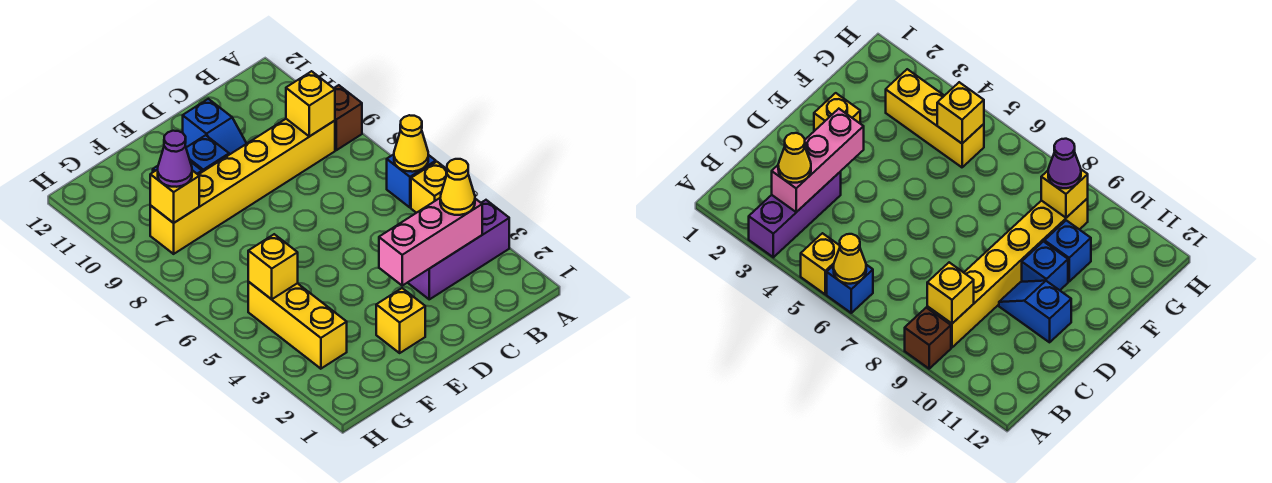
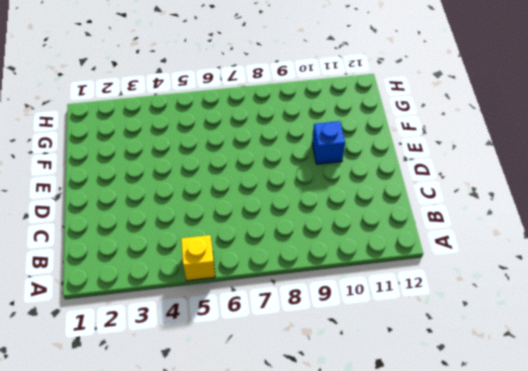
none -> purple brick A3:C3 level 1
none -> blue brick A6 level 1
none -> brown brick A9 level 1

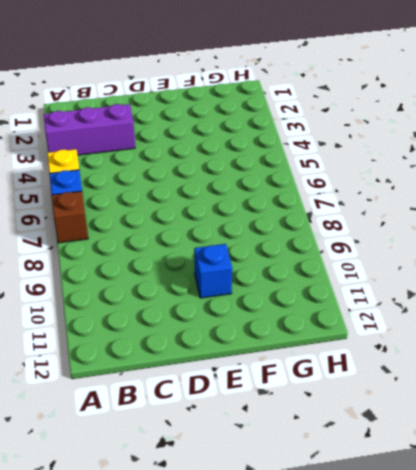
brown brick A7 level 1 -> brown brick A9 level 1
none -> yellow brick B9:G9 level 1
none -> blue slope D10:D11 level 1 top 11
none -> yellow brick E2 level 1

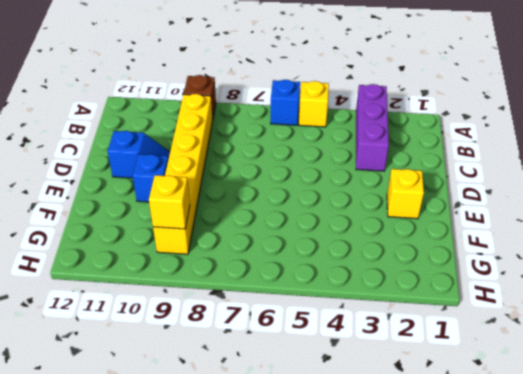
none -> blue brick F10 level 1
none -> yellow brick G3:G5 level 1
none -> yellow cone A6 level 2

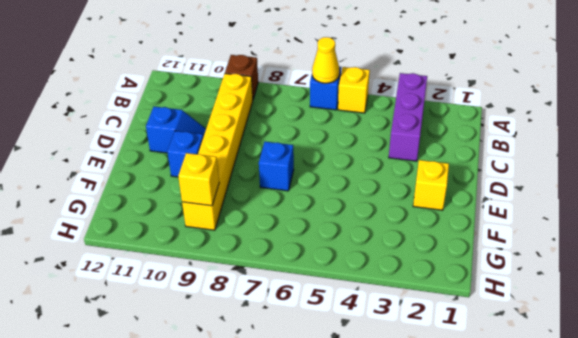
blue brick E7 level 1 -> blue brick F10 level 1
none -> yellow brick G3:G5 level 1
none -> pink brick B3:D3 level 2
none -> yellow brick B9 level 2

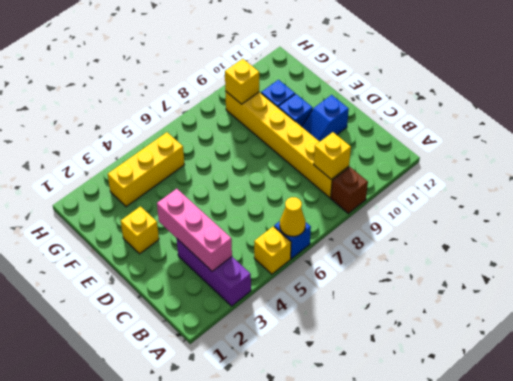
none -> yellow brick G5 level 2
none -> yellow cone B3 level 3
none -> purple cone G9 level 3

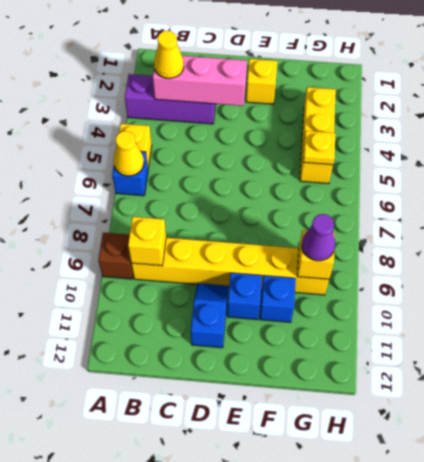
yellow plate G5 level 2 -> yellow brick G5 level 2

